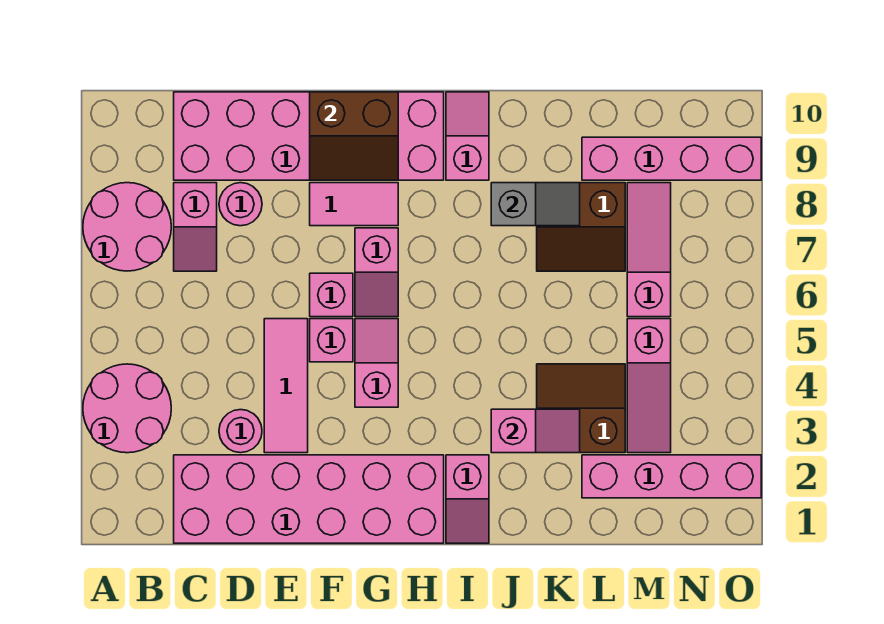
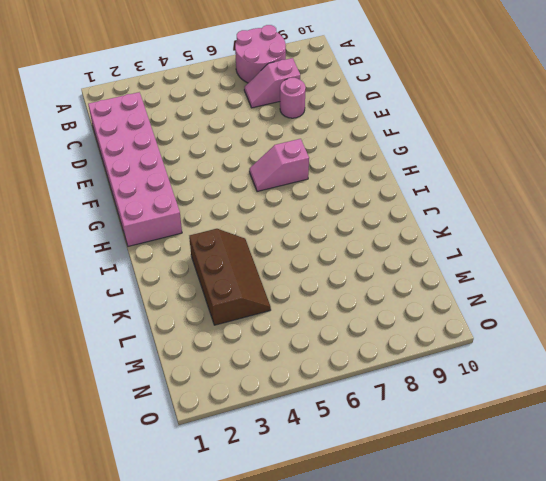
brown slope J3:L4 level 1 top 3 -> brown slope K3:L4 level 1 top 3
none -> pink round brick A3:B4 level 1
none -> pink brick C9:H10 level 1
none -> pink round brick D3 level 1

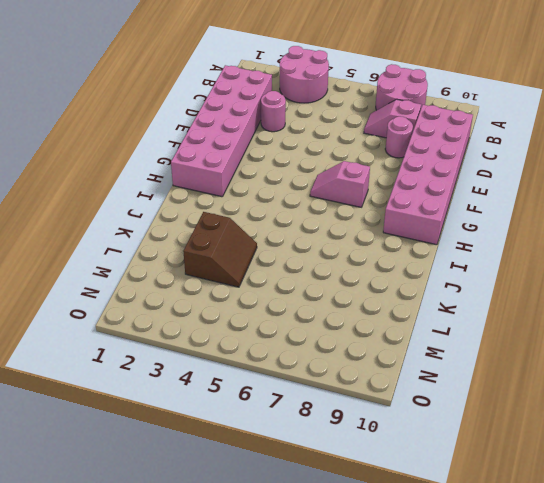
none -> pink tile E3:E5 level 1
none -> pink brick F5 level 1
none -> pink brick F6 level 1

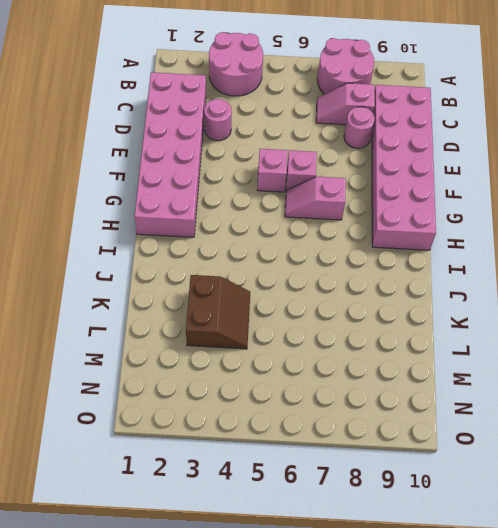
none -> pink tile E3:E5 level 1
none -> pink tile F8:G8 level 1
none -> pink slope G4:G5 level 1 top 4

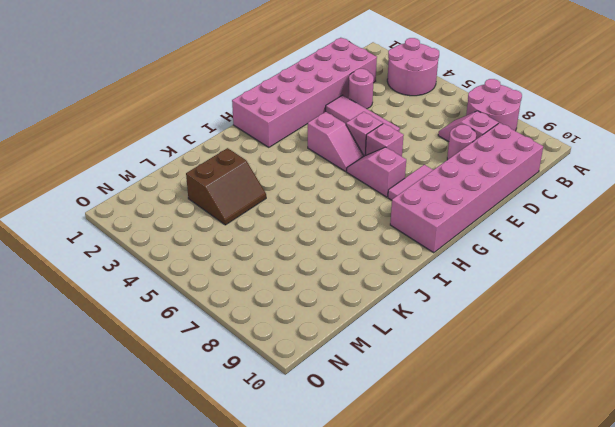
none -> pink slope I1:I2 level 1 top 2
none -> pink slope I9:I10 level 1 top 9
none -> brown slope K7:L8 level 1 top 8

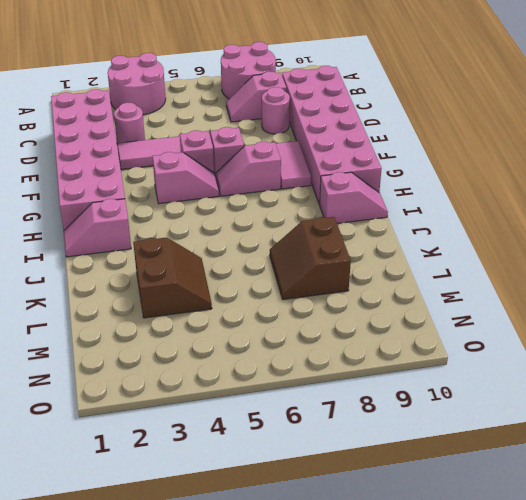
none -> pink brick L2:O2 level 1
none -> pink brick L9:O9 level 1
none -> pink slope M3:M5 level 1 top 5

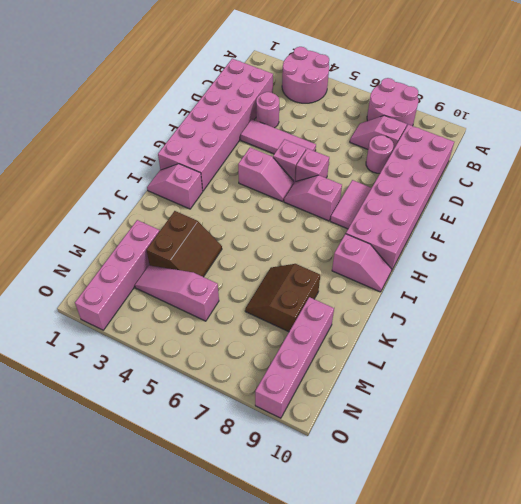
none -> pink slope M6:M8 level 1 top 6
none -> brown slope F9:G10 level 2 top 10
none -> pink slope J3:K3 level 2 top J

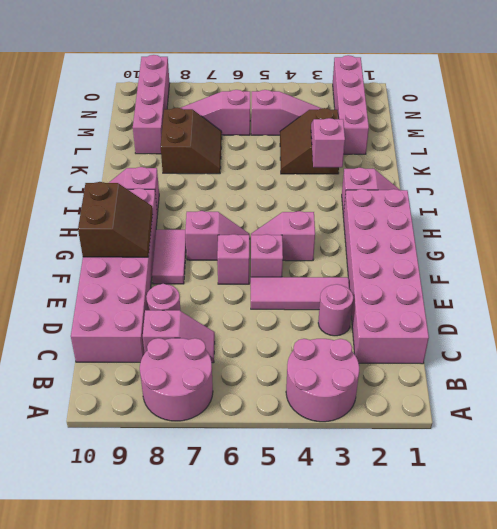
none -> grey slope J8:K8 level 2 top J

